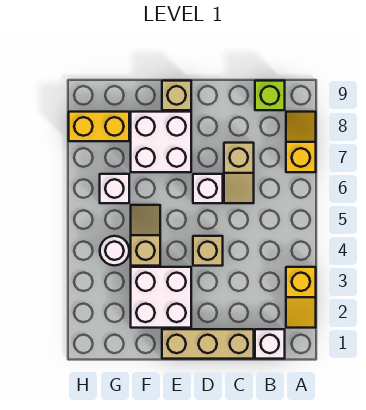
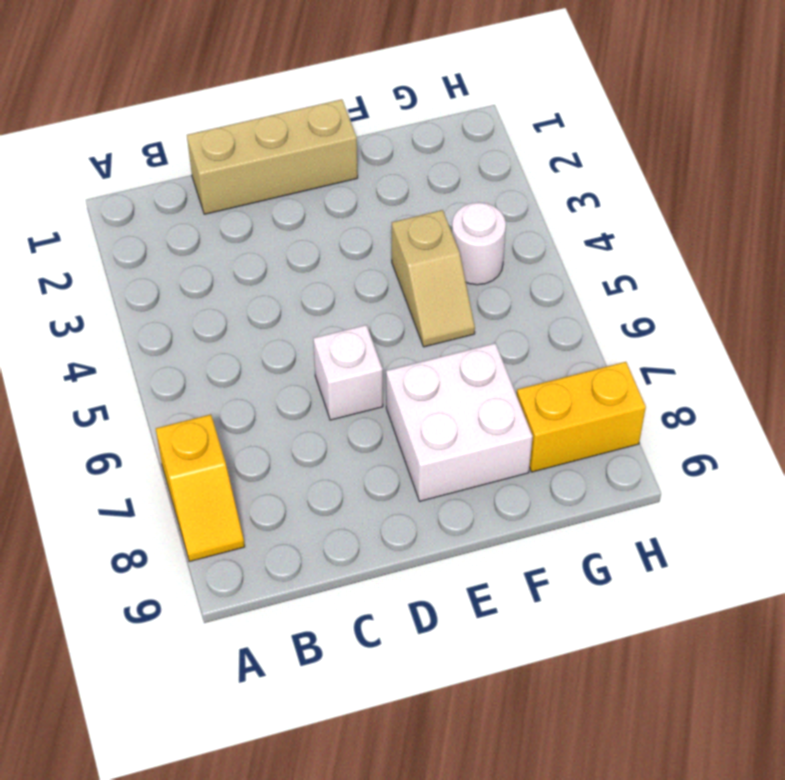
none -> yellow slope A2:A3 level 1 top 3
none -> white brick B1 level 1
none -> lime brick B9 level 1

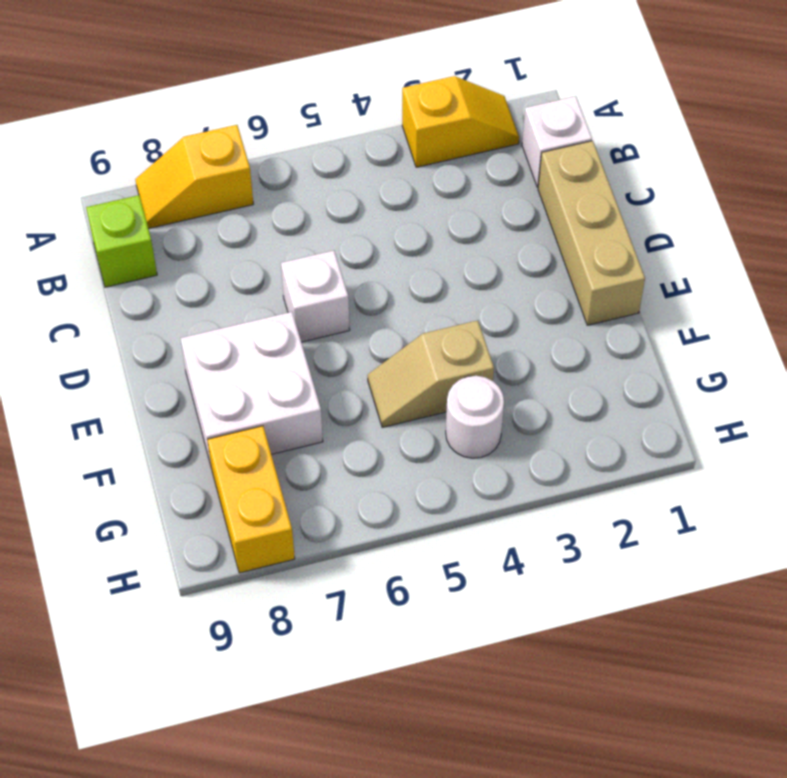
none -> tan slope C6:C7 level 1 top 7
none -> tan brick D4 level 1
none -> white brick E2:F3 level 1

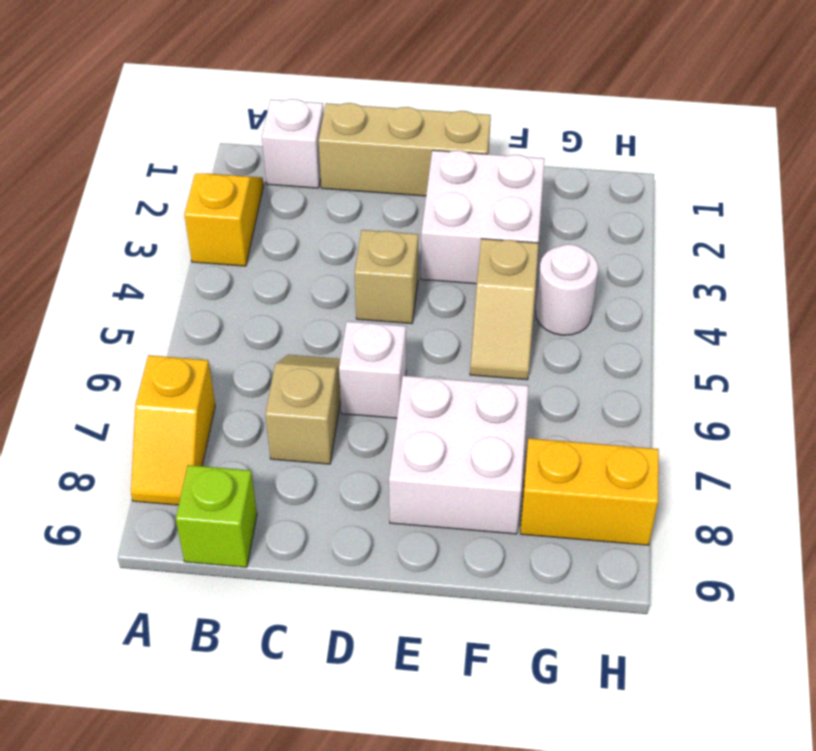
none -> tan brick E9 level 1
none -> white brick G6 level 1

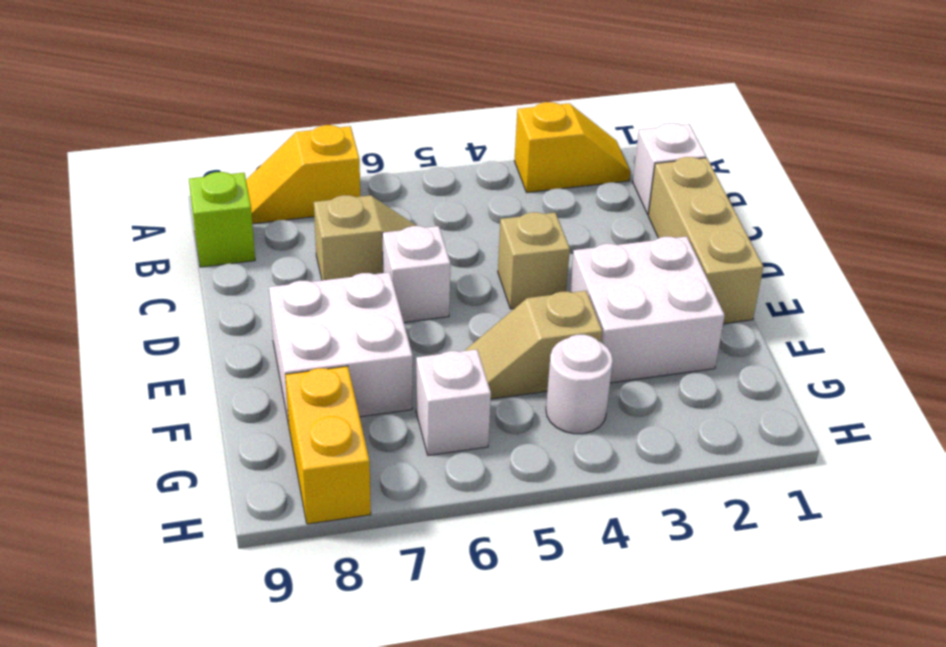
none -> tan brick E9 level 1

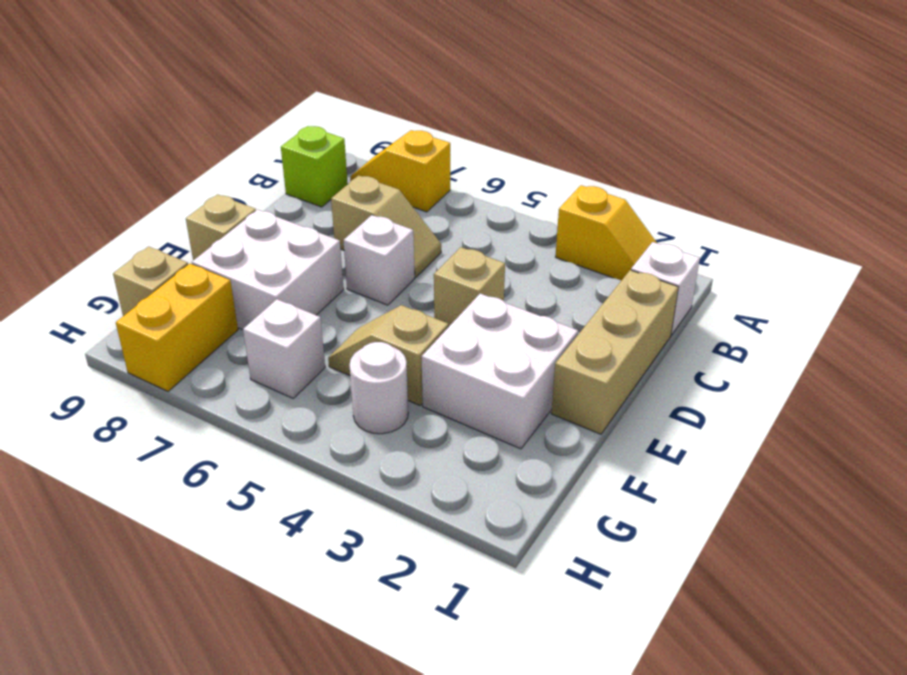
tan brick G9 level 1 -> none

